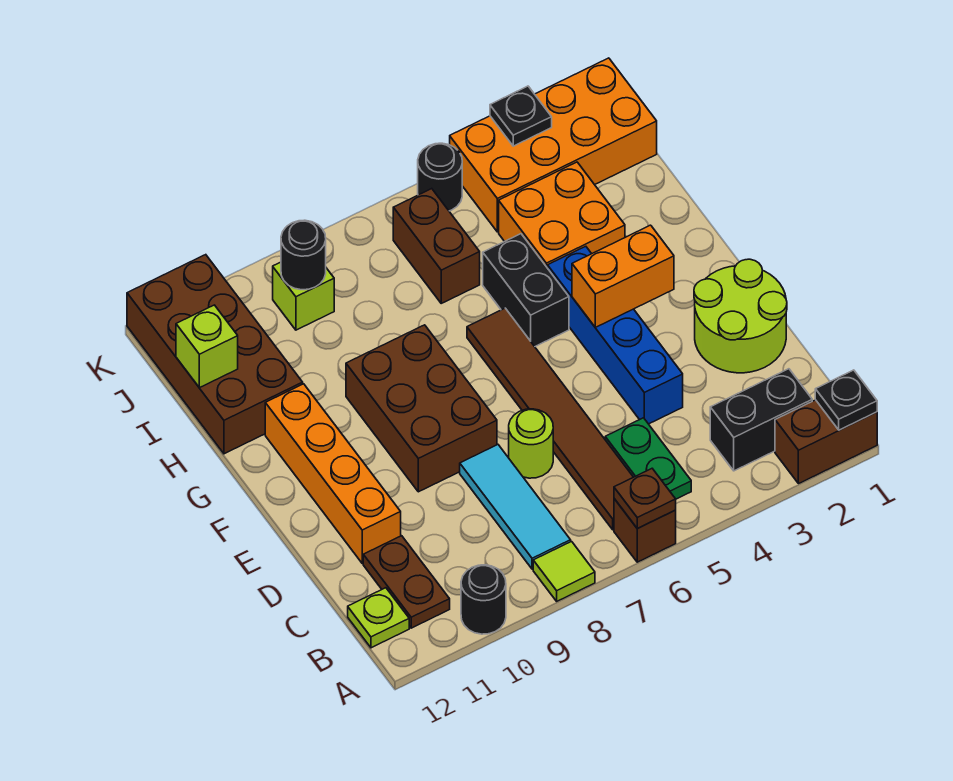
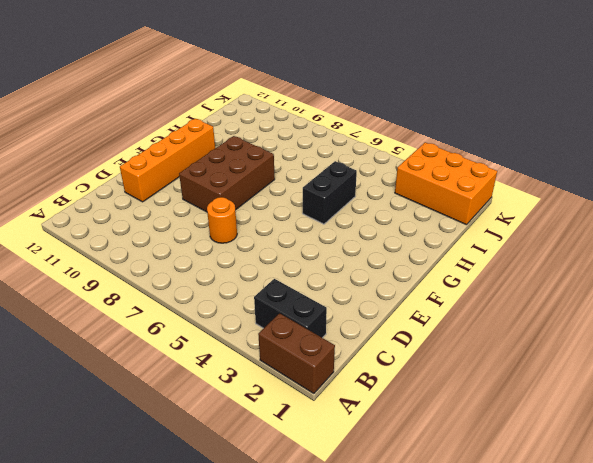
orange round brick D7 level 1 -> lime round brick D7 level 1
orange brick J1:K3 level 1 -> orange brick J1:K4 level 1
none -> brown brick A6 level 1
none -> lime tile A8 level 1
none -> black round brick A10 level 1

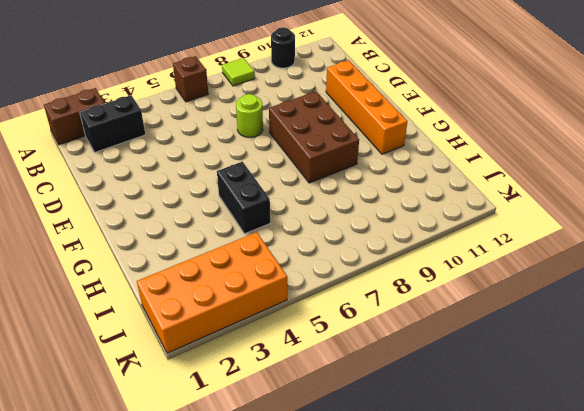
none -> green plate B5:C5 level 1
none -> brown tile B6:G6 level 1
none -> cyan tile B8:D8 level 1

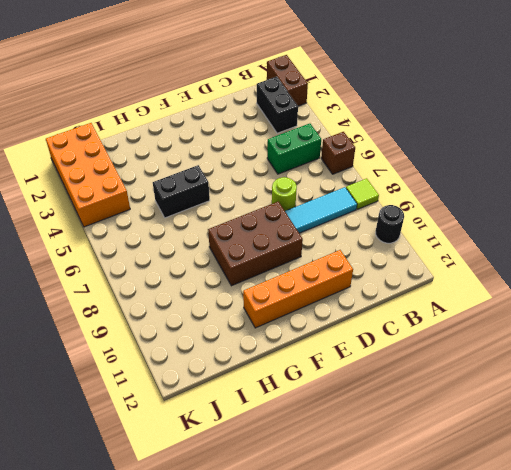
green brick B5:C5 level 1 -> green plate B5:C5 level 1
none -> brown tile B6:G6 level 1
none -> brown plate B11:C11 level 1
none -> lime plate B12 level 1

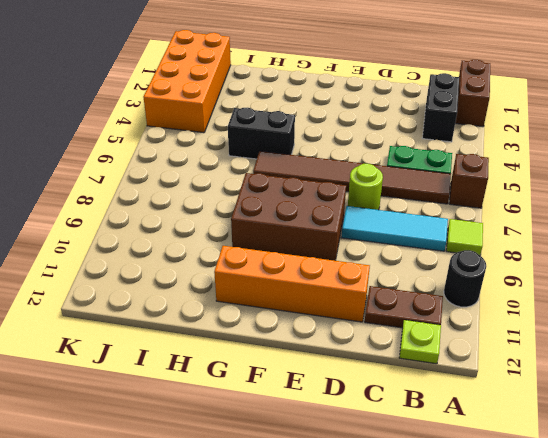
none -> lime round brick D1:E2 level 1
none -> blue brick D4:G4 level 1
none -> orange brick H3:I4 level 1

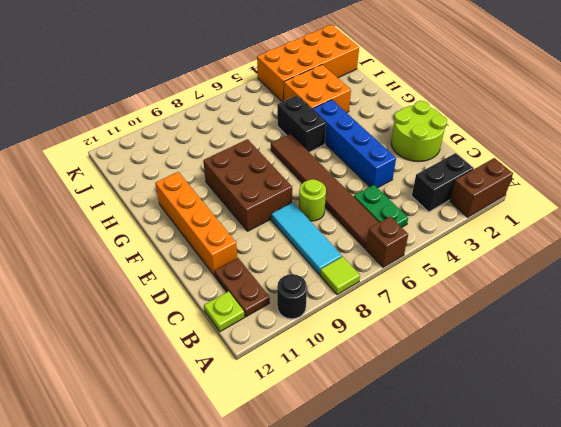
none -> brown brick H11:K12 level 1
none -> brown brick I6:J6 level 1
none -> lime brick J9 level 1

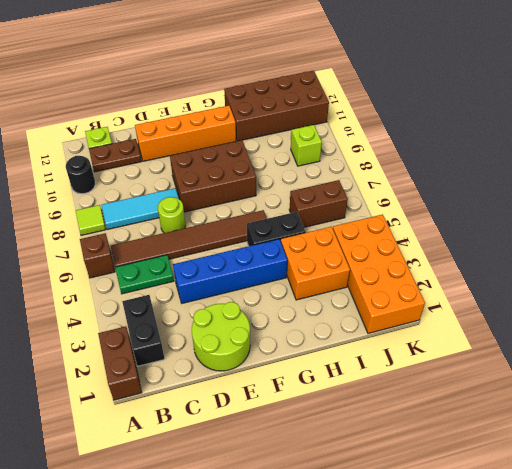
none -> black round brick K5 level 1
none -> black plate A1 level 2
none -> brown plate A6 level 2

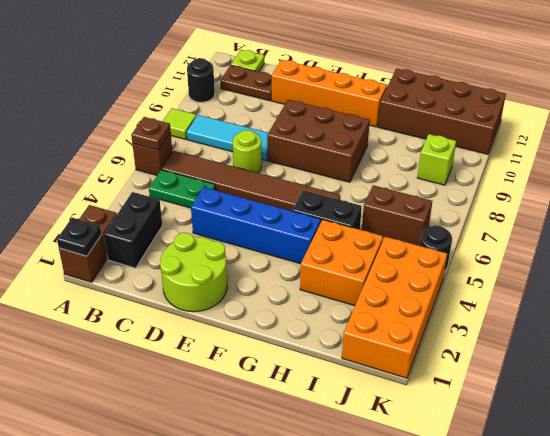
none -> orange brick F3:F4 level 2
none -> lime brick I12 level 2
none -> black round brick J9 level 2

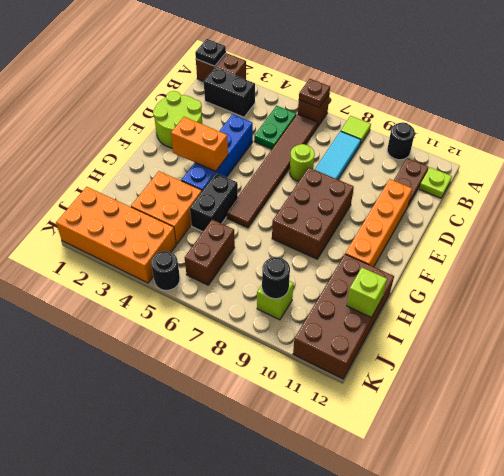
none -> black plate K3 level 2

